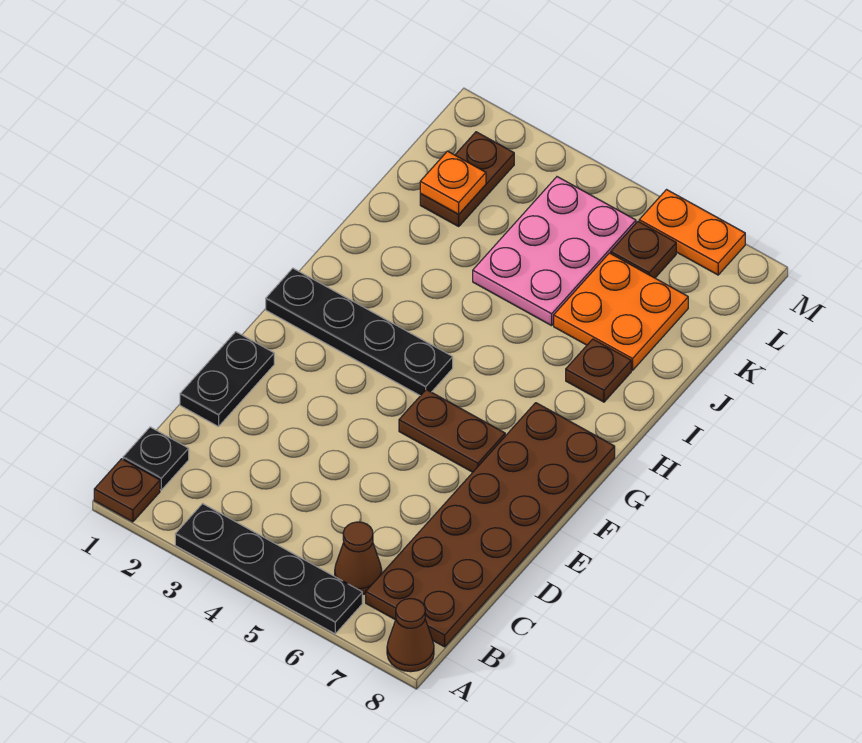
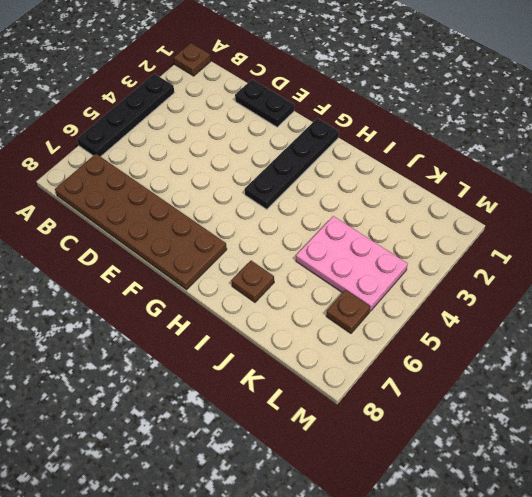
none -> brown cone A8 level 1
none -> black plate B1 level 1
none -> brown cone B6 level 1

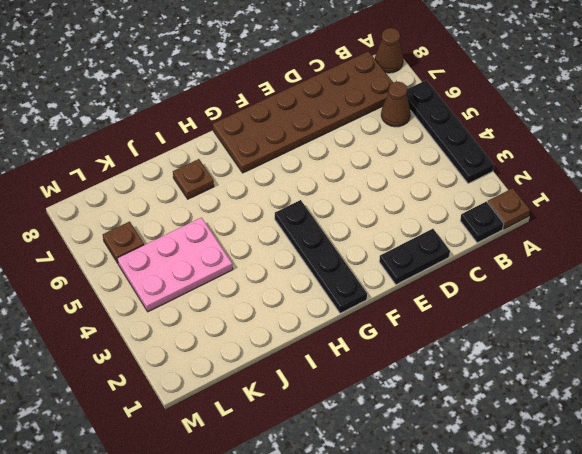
none -> brown plate F5:F6 level 1
none -> orange plate J6:K7 level 1
none -> brown plate K2:L2 level 1

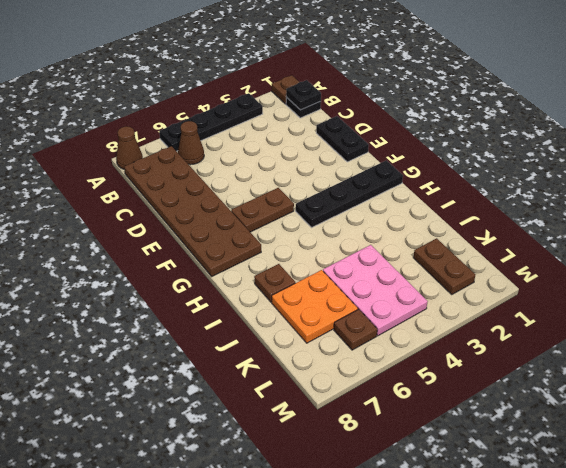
black plate B1 level 2 -> none
none -> orange plate M6:M7 level 1
none -> orange plate K2 level 2

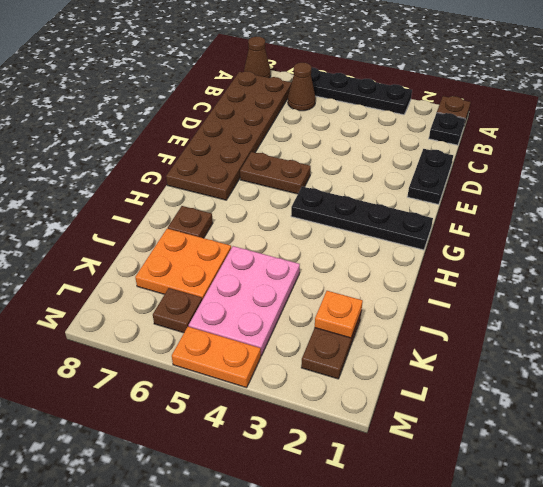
orange plate M4:M5 level 1 -> orange plate M6:M7 level 1

